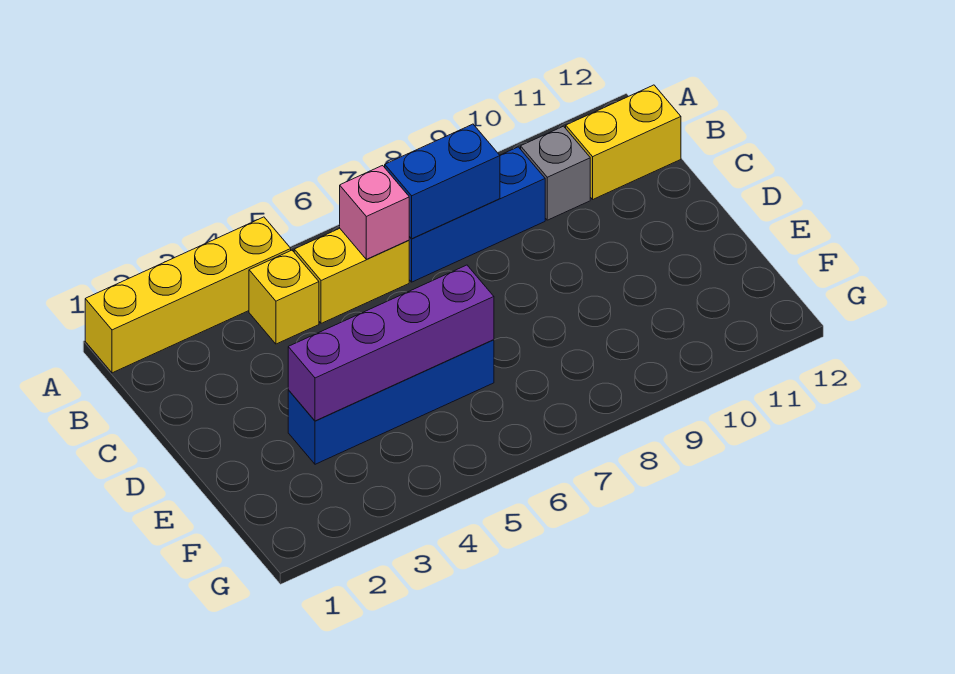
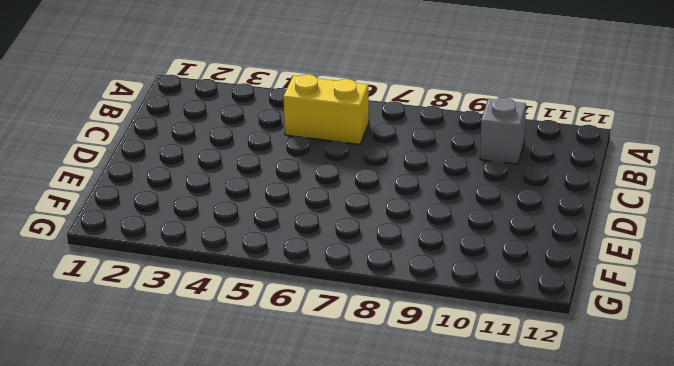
none -> yellow brick A1:A4 level 1
none -> yellow brick B4 level 1

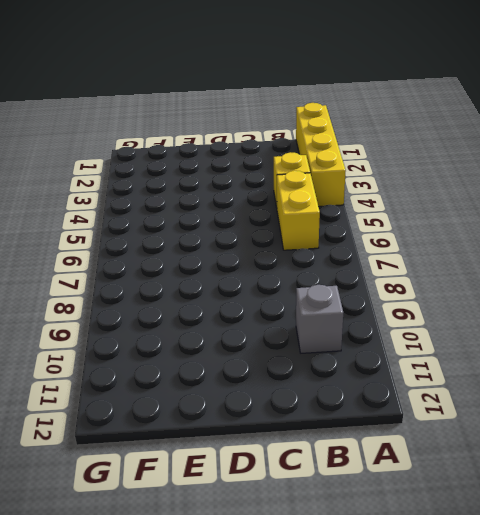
none -> blue brick B7:B9 level 1
none -> yellow brick B11:B12 level 1

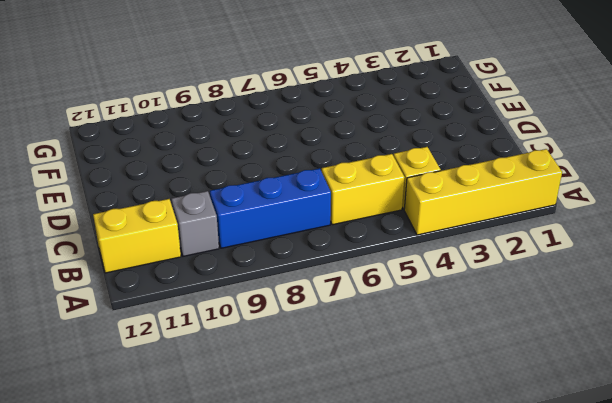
none -> blue brick E3:E6 level 1
none -> pink brick B6 level 2

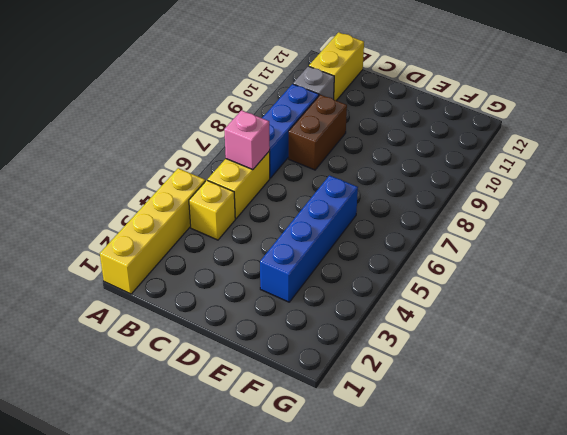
brown brick C8:C9 level 1 -> none
none -> blue brick B7:B8 level 2
none -> purple brick E3:E6 level 2

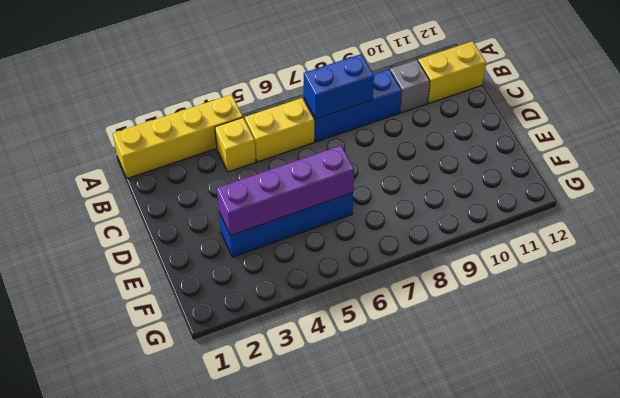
none -> pink brick B6 level 2

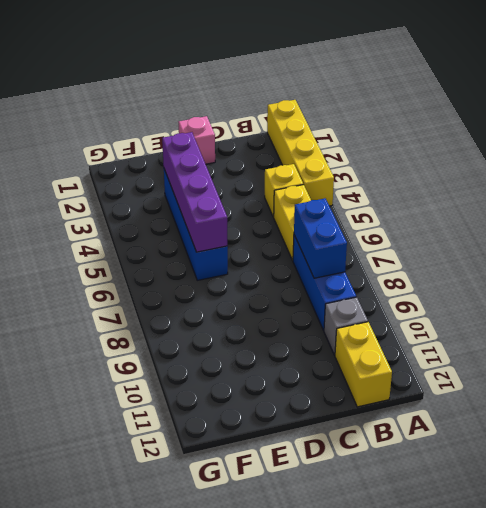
pink brick D1 level 1 -> pink brick B6 level 2

